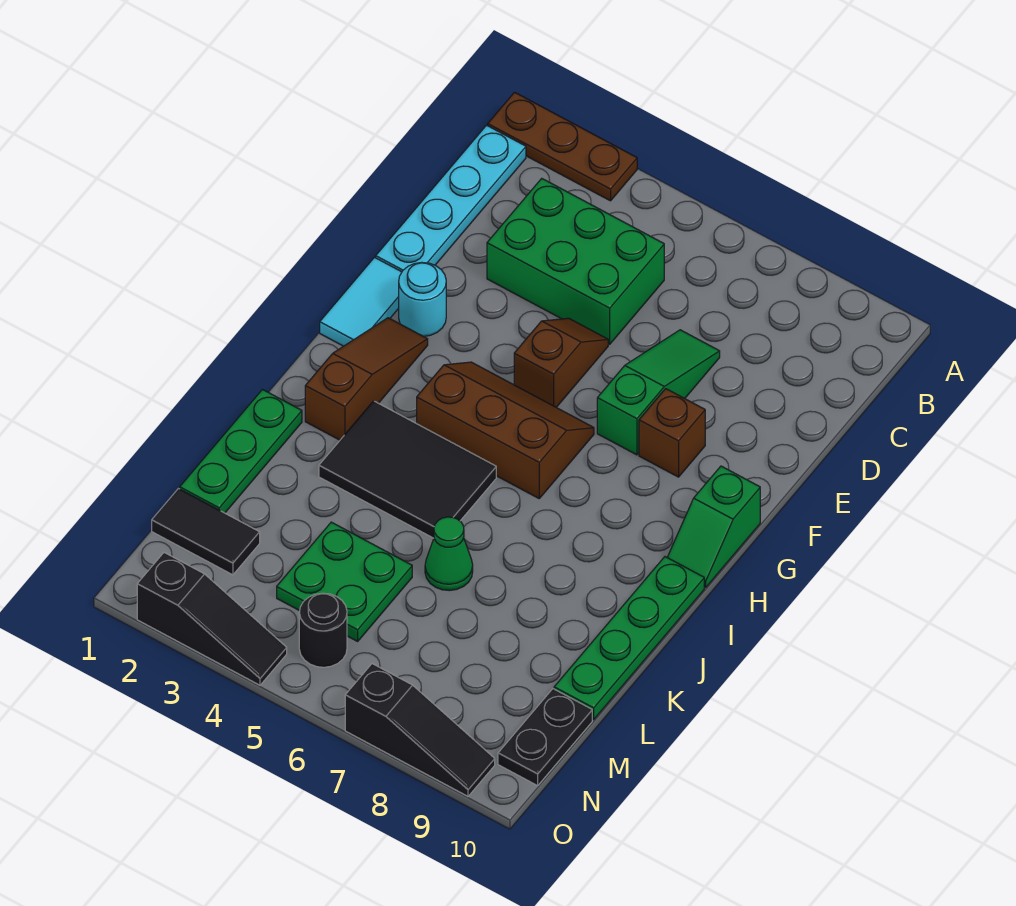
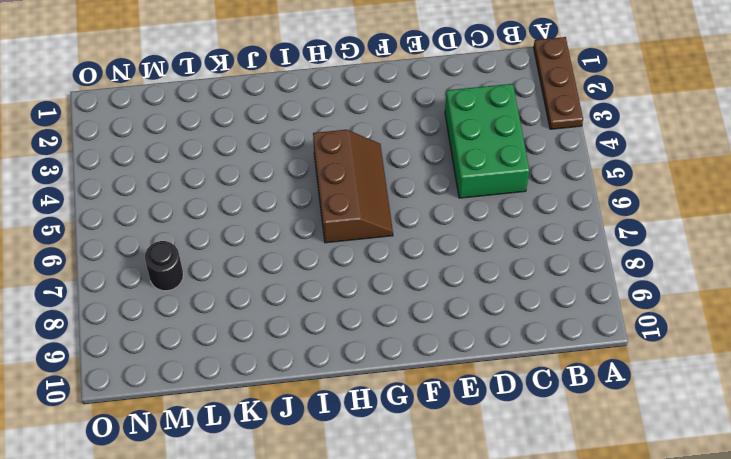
black round brick M7 level 1 -> black round brick N5 level 1
none -> cyan plate B1:E1 level 1
none -> green slope D7:F7 level 1 top F
none -> brown slope E5:F5 level 1 top F

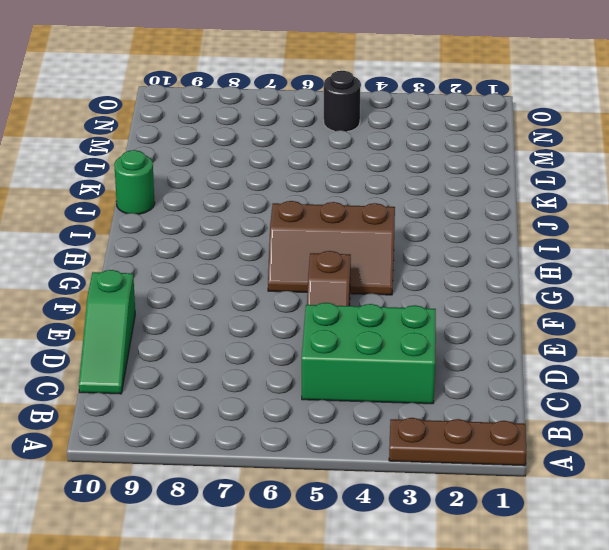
green slope C10:E10 level 1 top E -> green slope D7:F7 level 1 top F
green round brick J10 level 1 -> green plate I10:L10 level 1
none -> cyan plate B1:E1 level 1
none -> cyan tile F1:G1 level 1
none -> cyan round brick F2 level 1

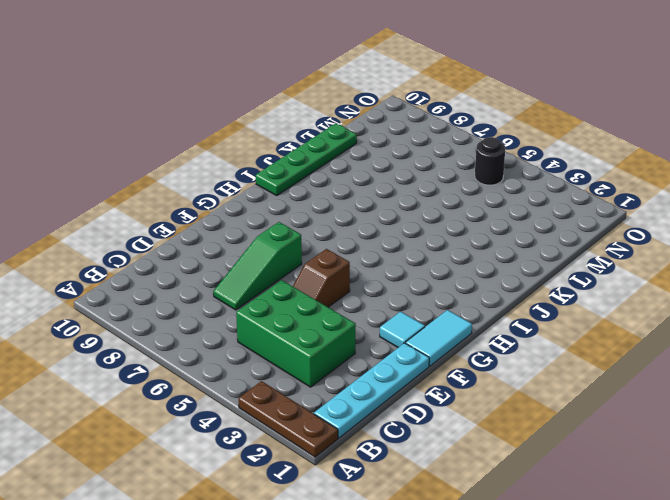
cyan tile F2 level 1 -> cyan round brick F2 level 1
none -> brown brick F8 level 1
none -> brown slope G2:I2 level 1 top I
none -> brown slope G4:H6 level 1 top H

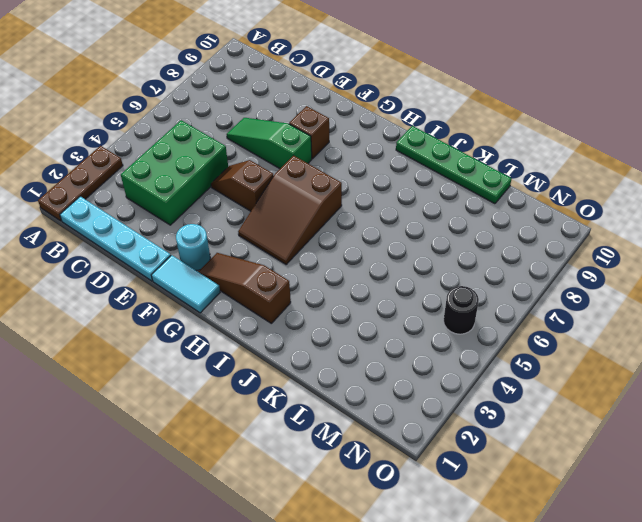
brown slope G4:H6 level 1 top 6 -> brown slope G4:H6 level 1 top H
none -> green slope G10:H10 level 1 top G
none -> black tile I3:J5 level 1
none -> green plate J1:L1 level 1

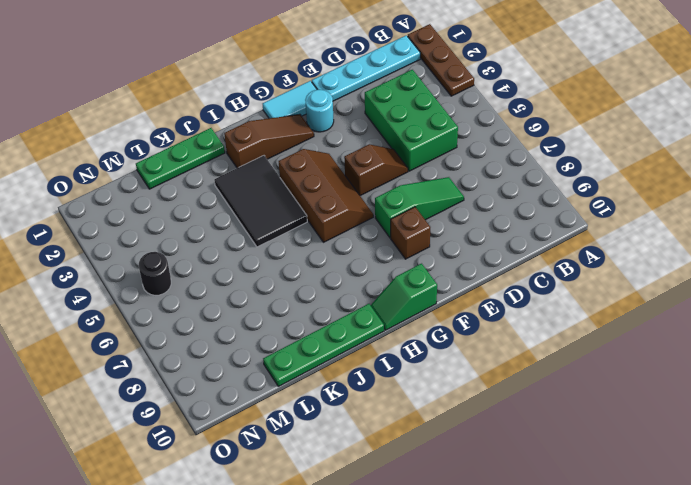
none -> green cone K6 level 1
none -> green plate L4:M5 level 1
none -> black tile M1:M2 level 1

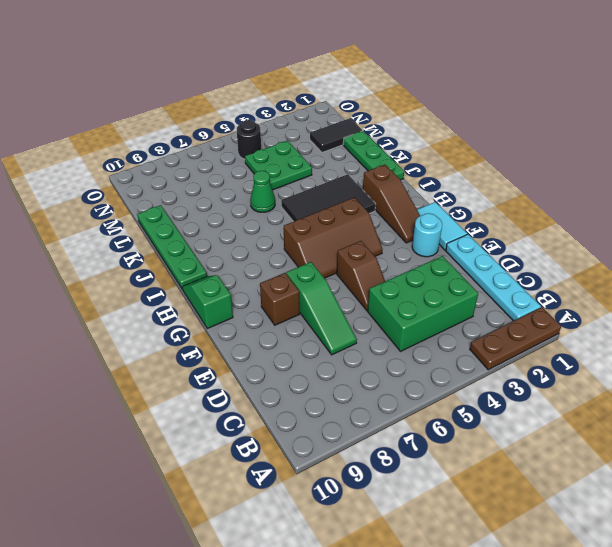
none -> black plate M10:N10 level 1
none -> black slope O2:O4 level 1 top 2
none -> black slope O7:O9 level 1 top 7

